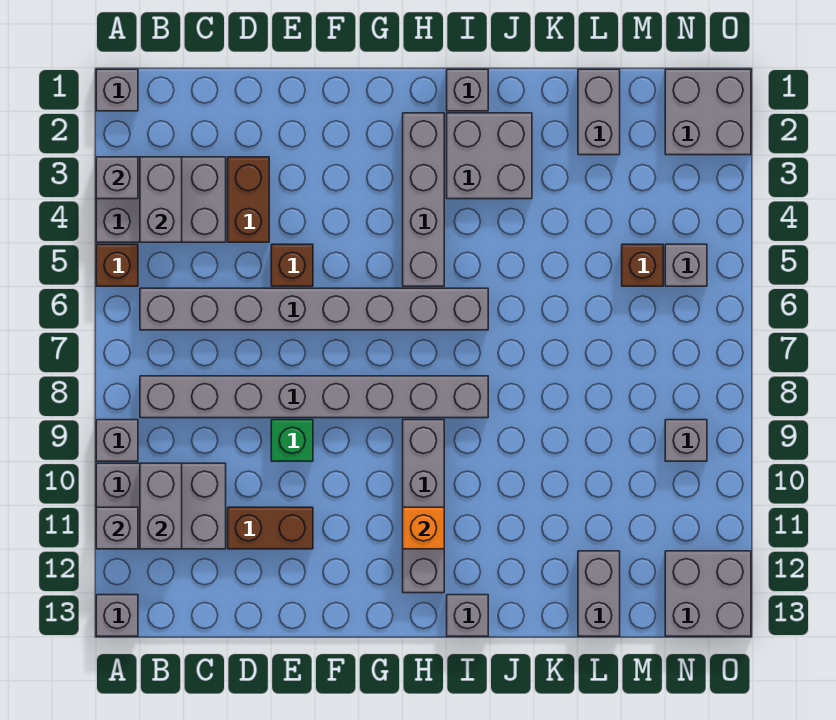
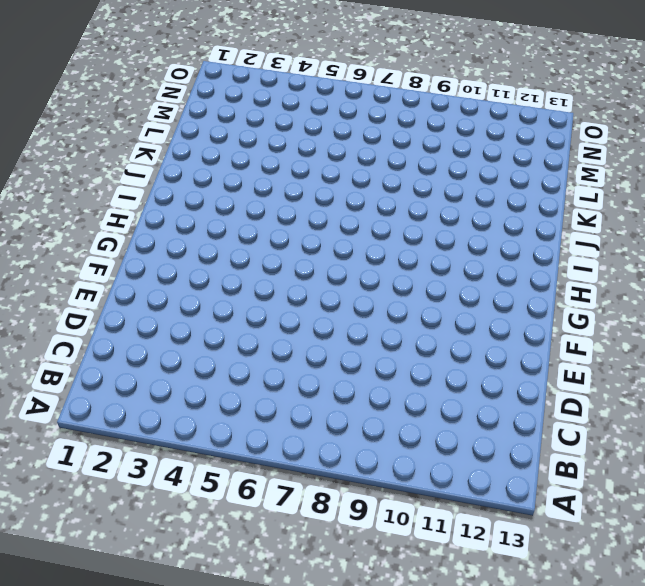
none -> grey brick A1 level 1
none -> grey brick A3:C4 level 1
none -> brown brick A5 level 1

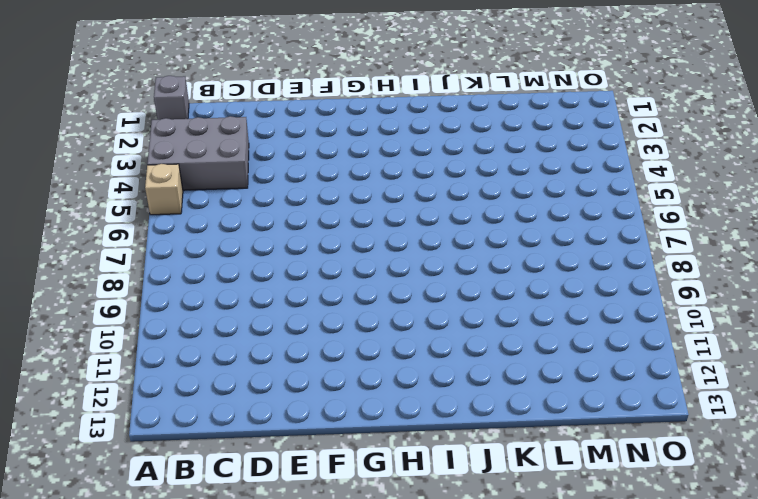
tan brick A5 level 1 -> brown brick A5 level 1
none -> grey brick A9 level 1
none -> grey brick A10:C11 level 1
none -> grey brick A13 level 1

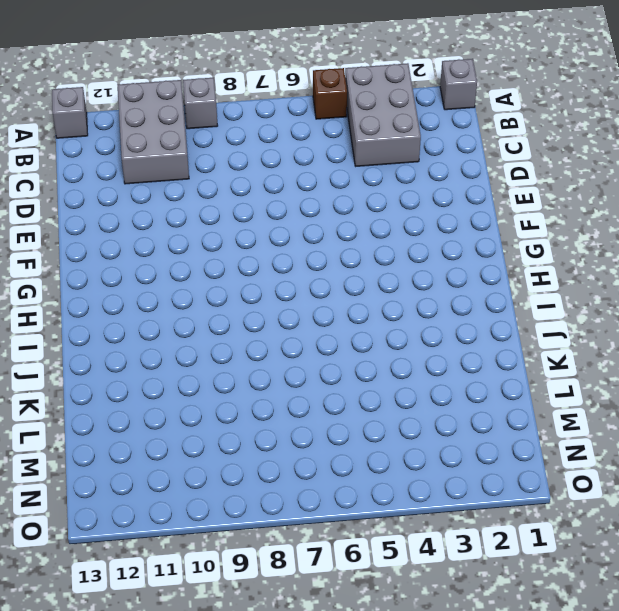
none -> grey brick B6:I6 level 1
none -> grey brick B8:I8 level 1
none -> brown brick D3:D4 level 1

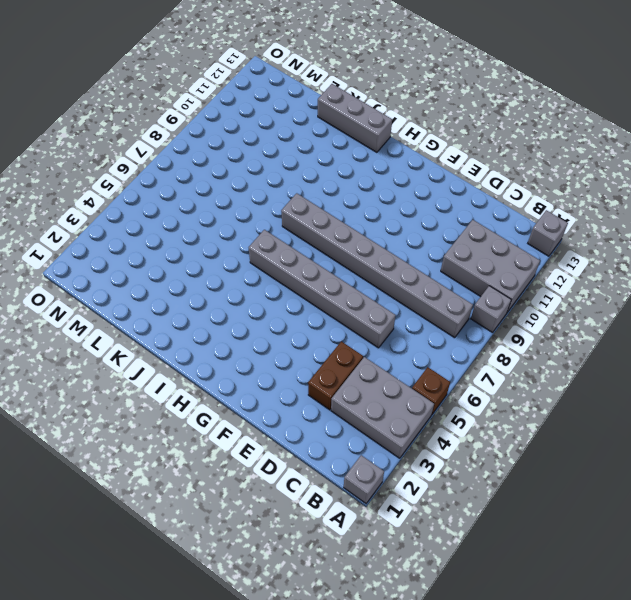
grey brick D6:I6 level 1 -> grey brick B6:I6 level 1
grey brick I13:K13 level 1 -> grey brick I13 level 1
none -> brown brick D11:E11 level 1
none -> brown brick E5 level 1
none -> green brick E9 level 1

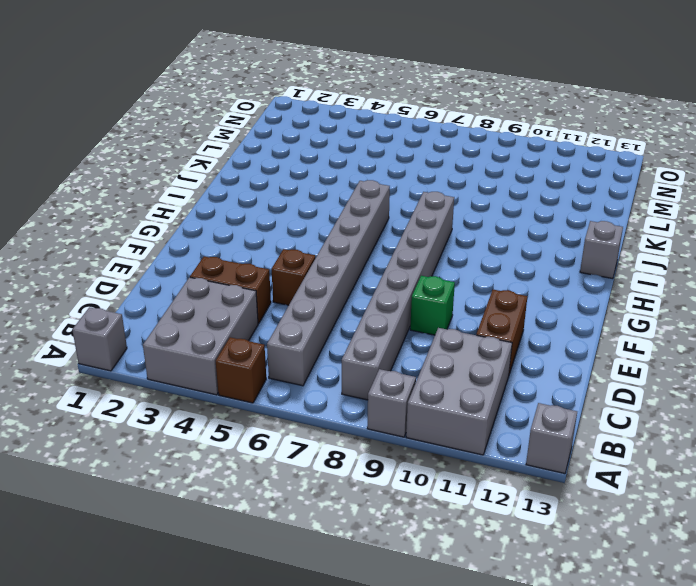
none -> grey brick H2:H5 level 1
none -> grey brick H9:H12 level 1
none -> grey brick I1 level 1

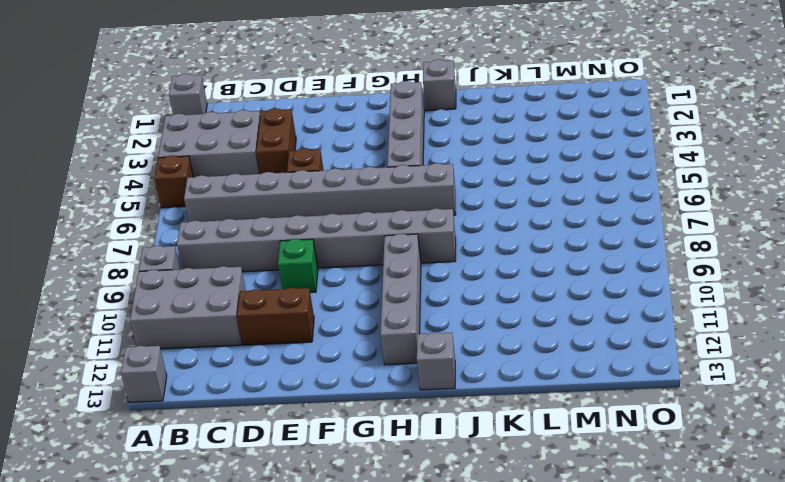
none -> grey brick I2:J3 level 1
none -> grey brick L1:L2 level 1
none -> grey brick L12:L13 level 1

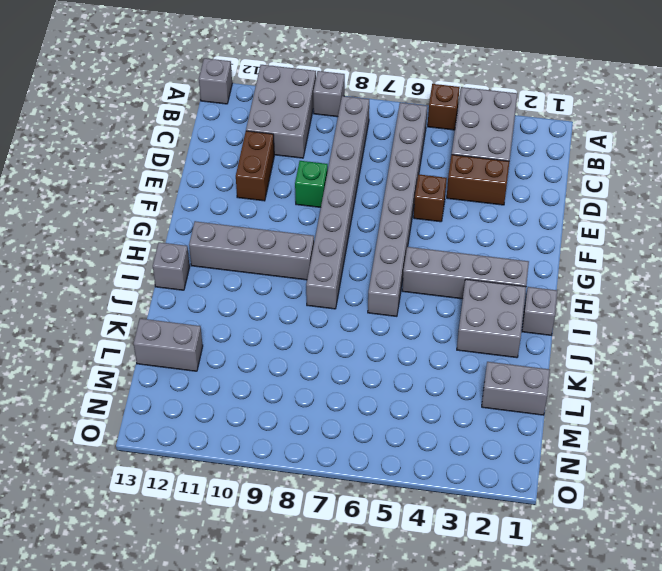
none -> grey brick A1 level 1
none -> brown brick M5 level 1
none -> grey brick N1:O2 level 1

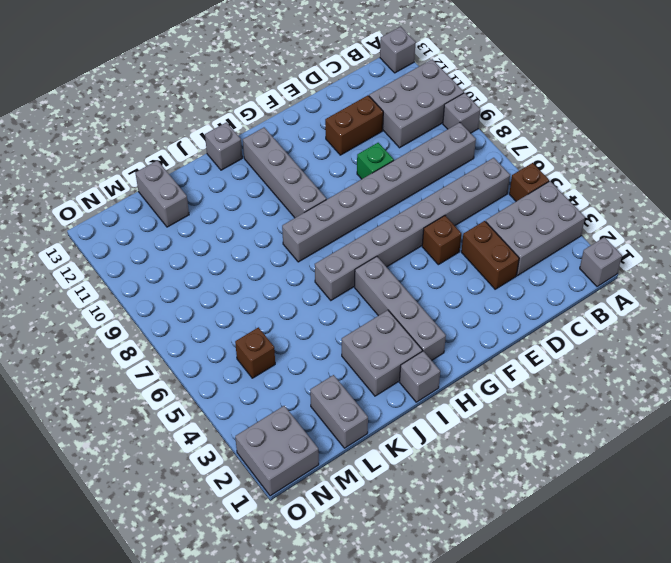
none -> grey brick N5 level 1
none -> grey brick N9 level 1
none -> grey brick N12:O13 level 1

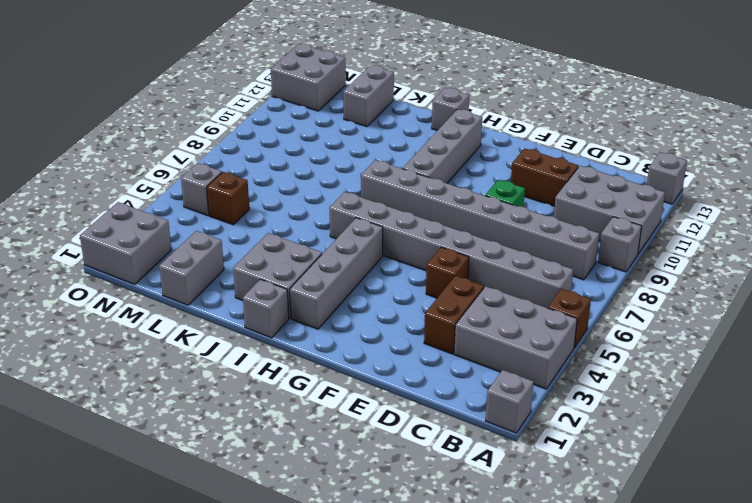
none -> grey brick N9 level 1
none -> grey brick A3 level 2
none -> grey brick A11 level 2

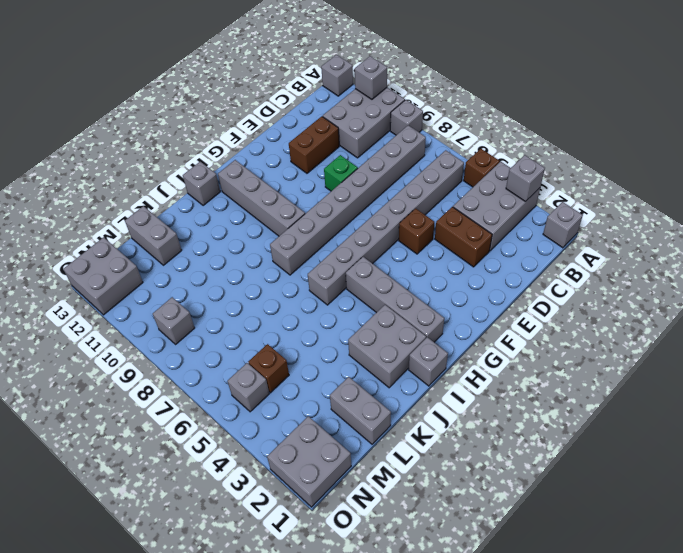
none -> grey brick B3:B4 level 2
none -> grey brick B10:B11 level 2
none -> orange brick H11 level 2

